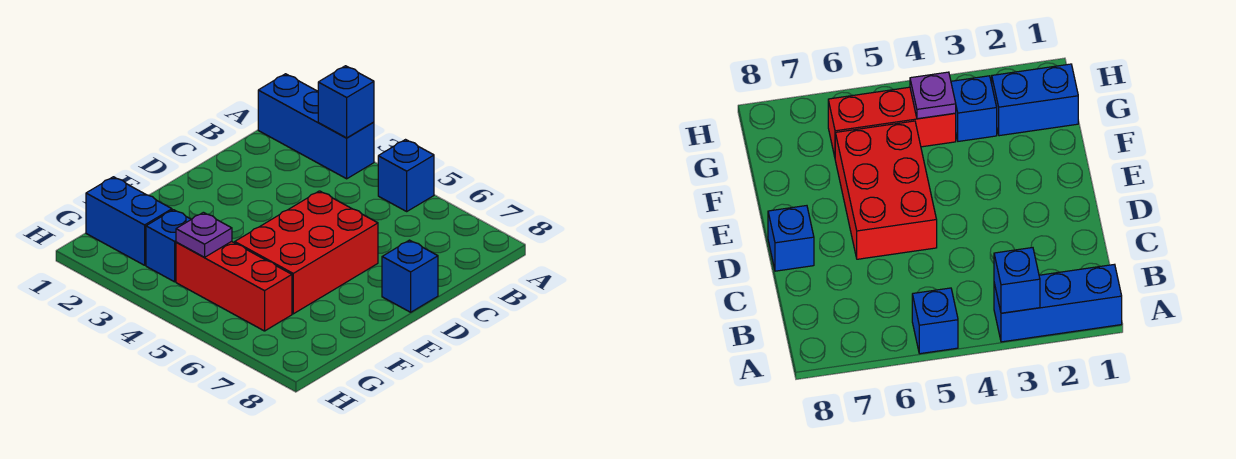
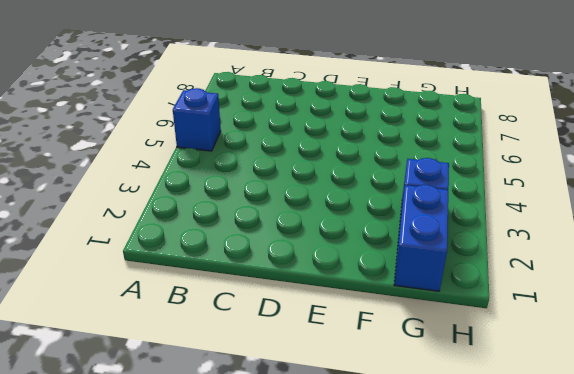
none -> blue brick A1:A3 level 1
none -> red brick D5:F6 level 1

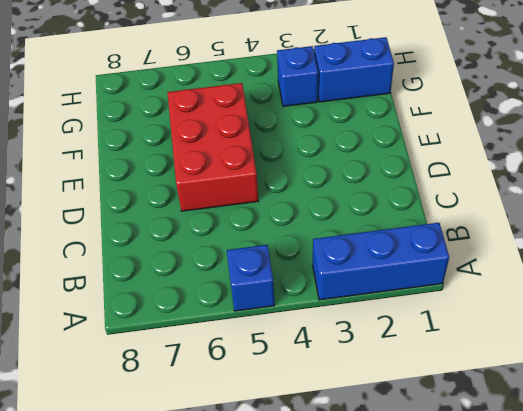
none -> blue brick D8 level 1
none -> red brick G4:G6 level 1

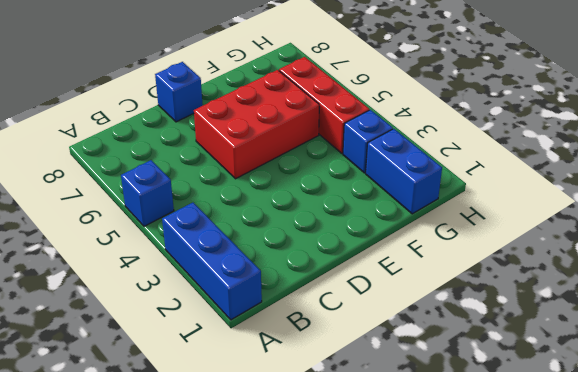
none -> blue brick A3 level 2
none -> purple plate G4 level 2

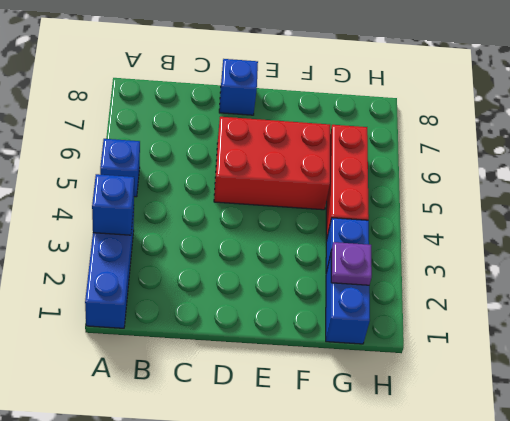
purple plate G2 level 2 -> purple plate G4 level 2

